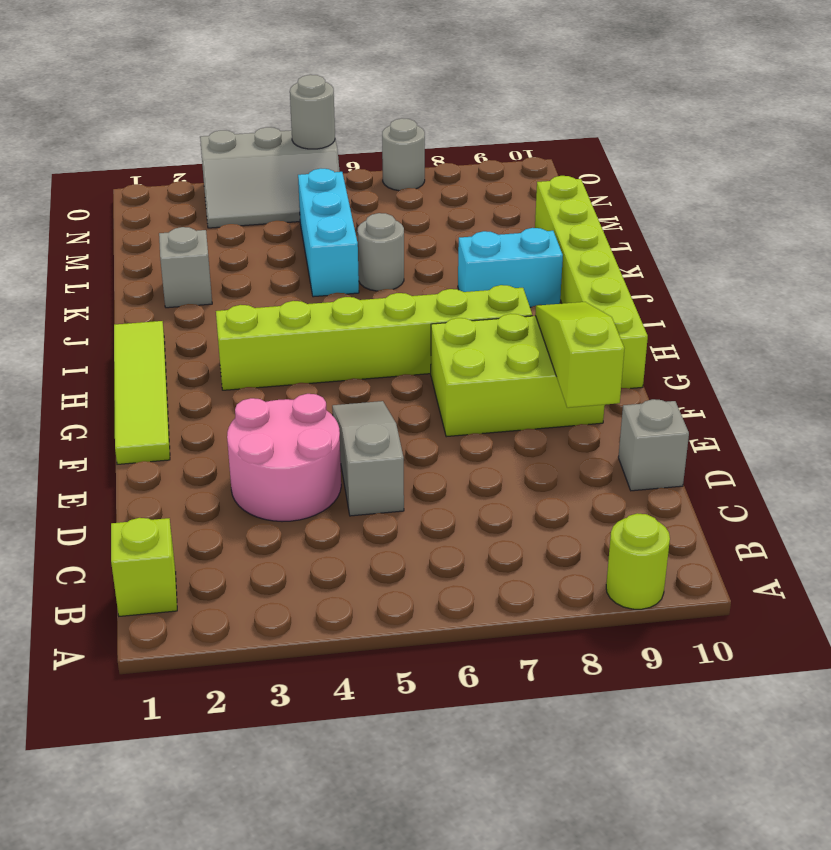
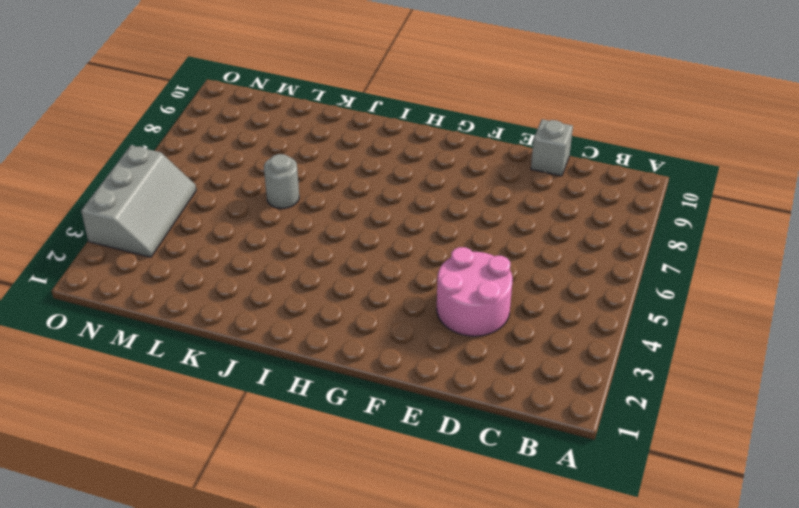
none -> lime round brick A9 level 1
none -> lime brick B1 level 1
none -> grey slope D5:F5 level 1 top D

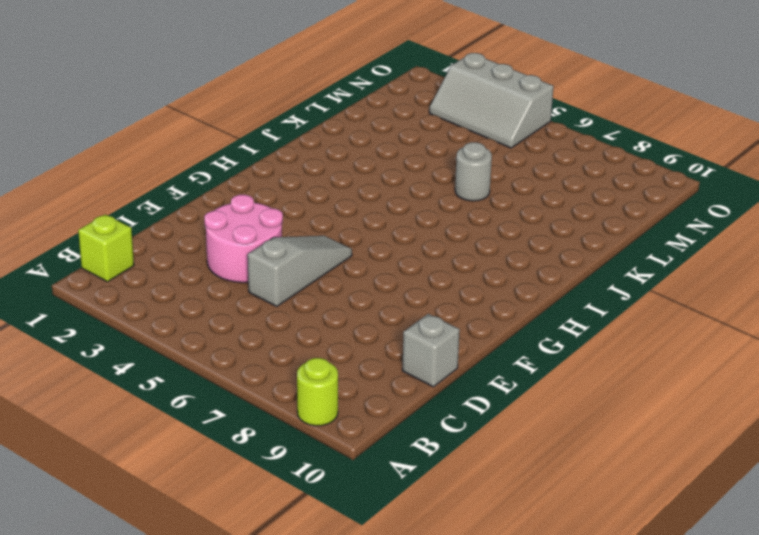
none -> lime tile F1:I1 level 1
none -> lime brick F7:G9 level 1
none -> lime brick G10:L10 level 1

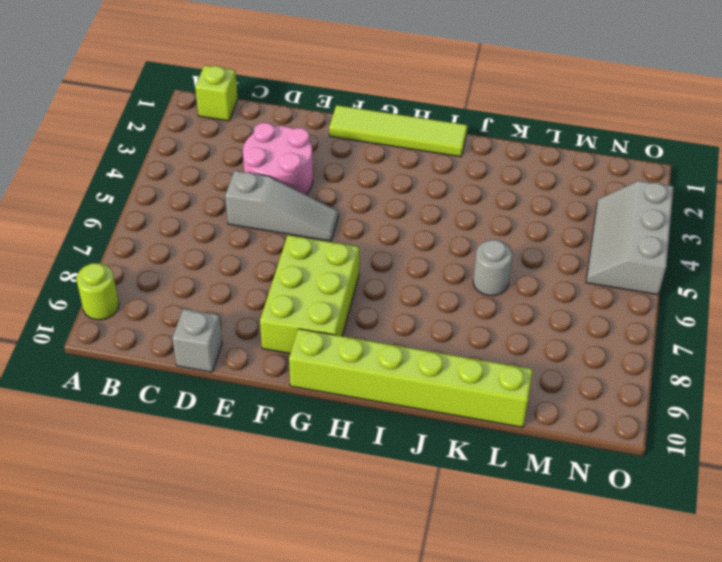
none -> lime brick H3:H8 level 1
none -> cyan brick J8:J9 level 1
none -> grey brick K2 level 1

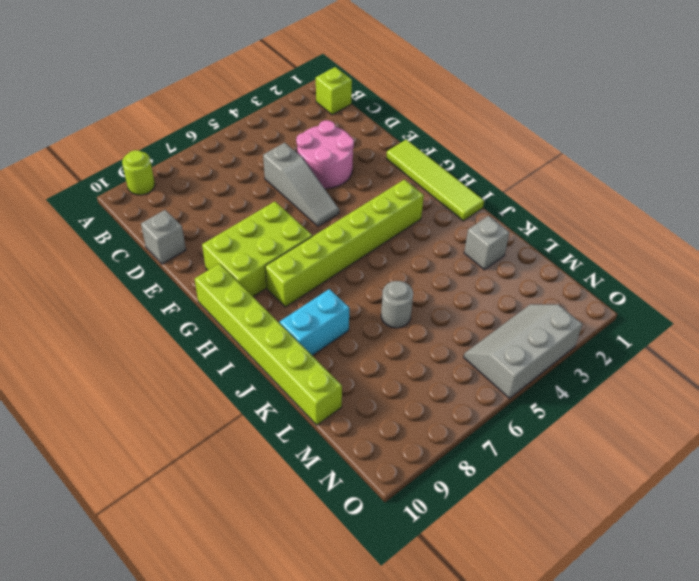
none -> cyan brick K5:M5 level 1
none -> grey round brick O7 level 1
none -> lime slope E9:G9 level 2 top E

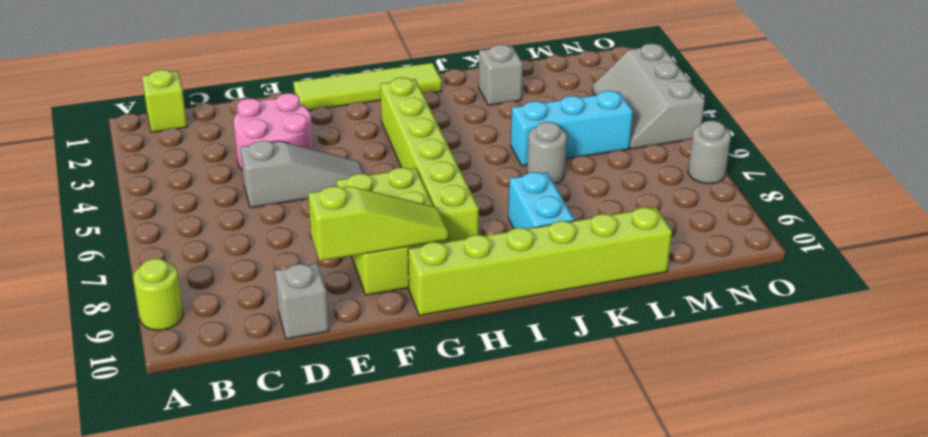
none -> grey round brick O5 level 2

